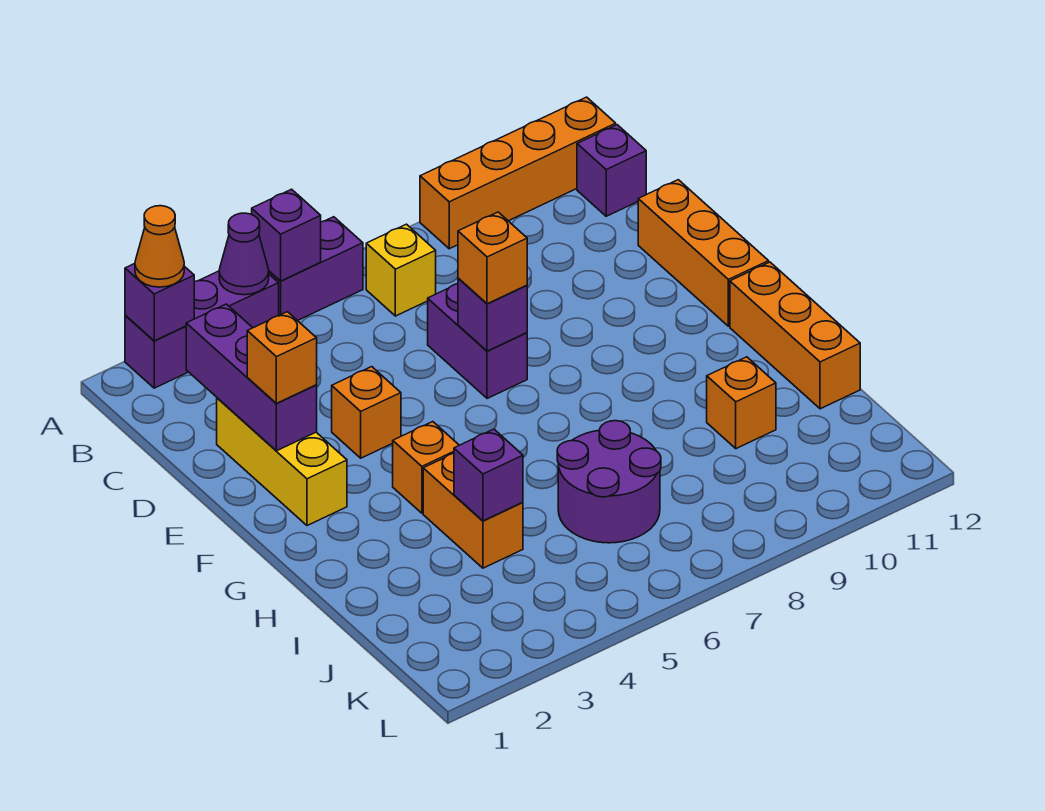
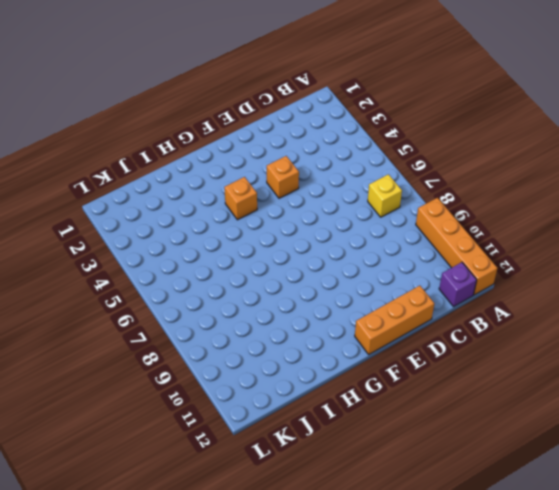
none -> purple brick A2:A4 level 1
none -> purple brick A5:A6 level 1
none -> yellow brick D2:F2 level 1

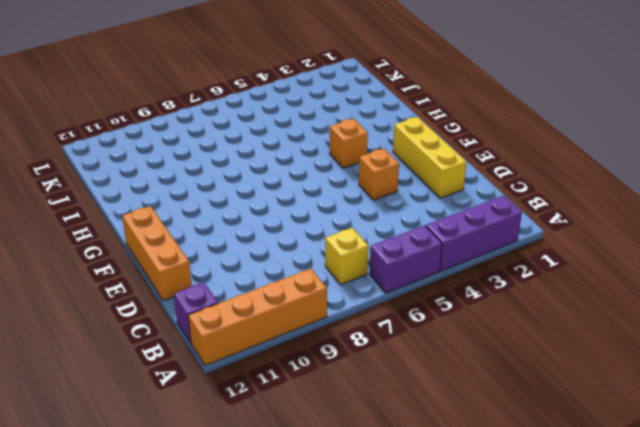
none -> purple brick D7:E7 level 1
none -> orange brick G12:I12 level 1
none -> orange brick H4:I4 level 1

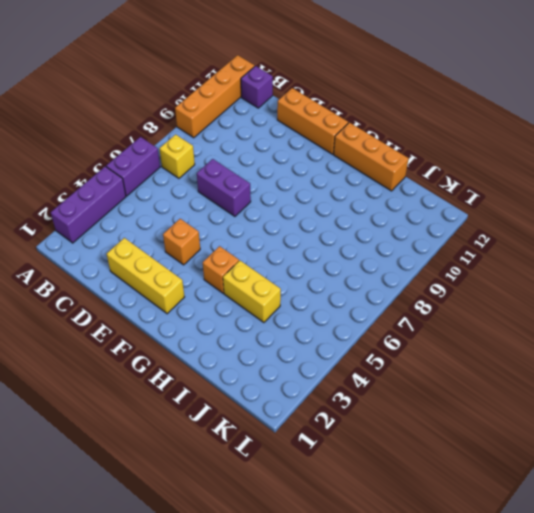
yellow brick H4:I4 level 1 -> orange brick H4:I4 level 1
none -> purple round brick I6:J7 level 1
none -> orange brick I10 level 1
none -> purple brick A2 level 2

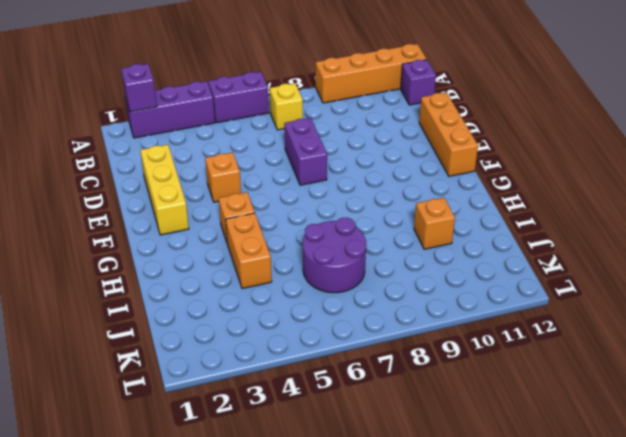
none -> orange brick G12:I12 level 1
none -> purple cone A4 level 2
none -> purple brick A5 level 2

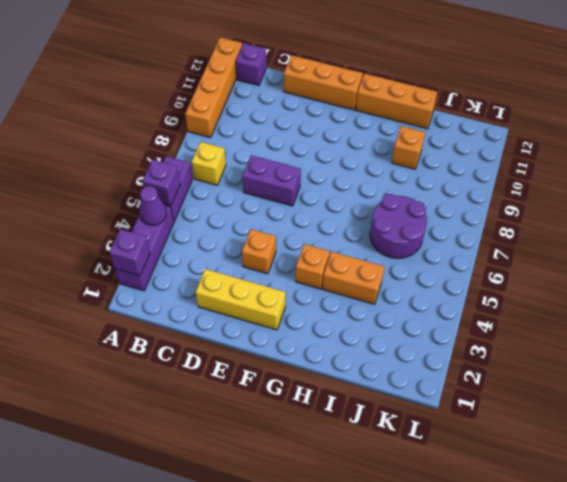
none -> purple brick C2:E2 level 2
none -> purple brick E7 level 2
none -> purple brick I4 level 2

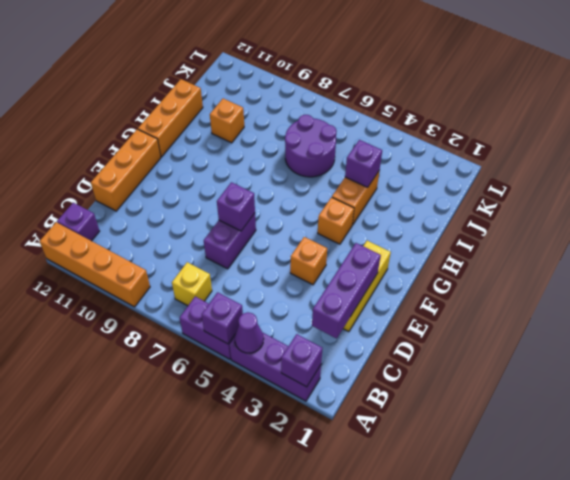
none -> orange cone A2 level 3
none -> orange brick E2 level 3
none -> orange brick E7 level 3

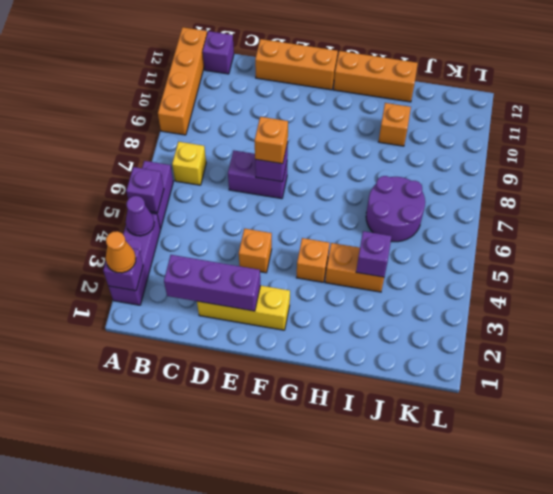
none -> orange brick E2 level 3

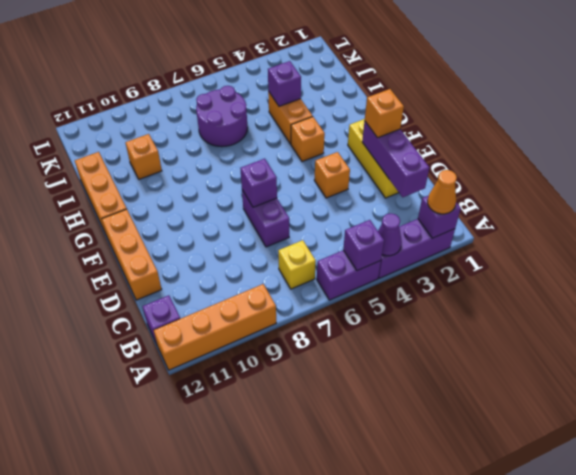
none -> orange brick E7 level 3

